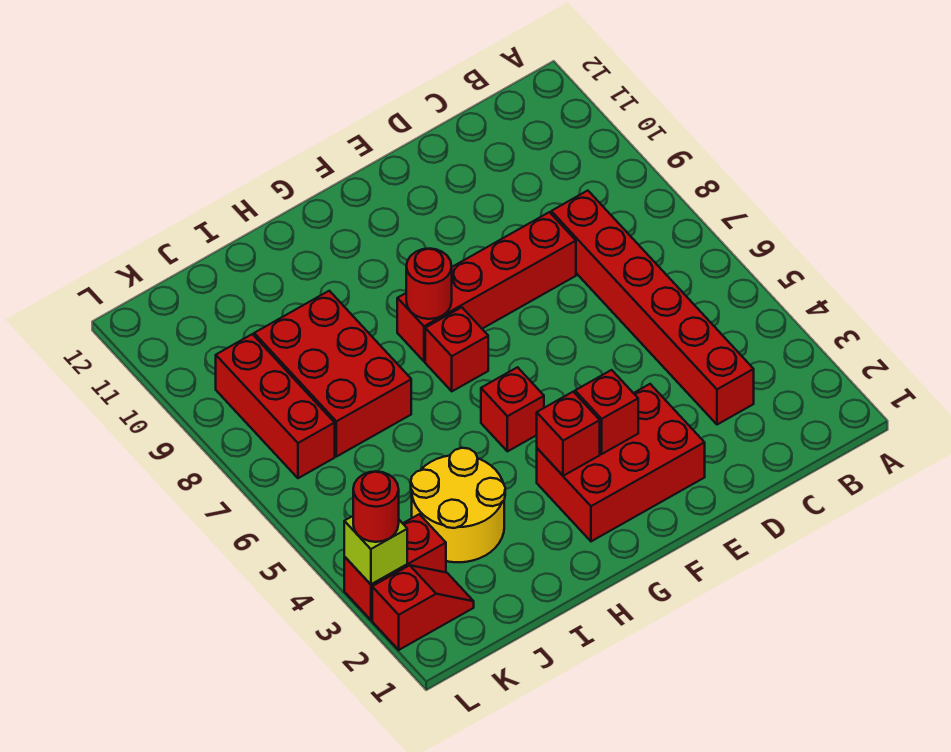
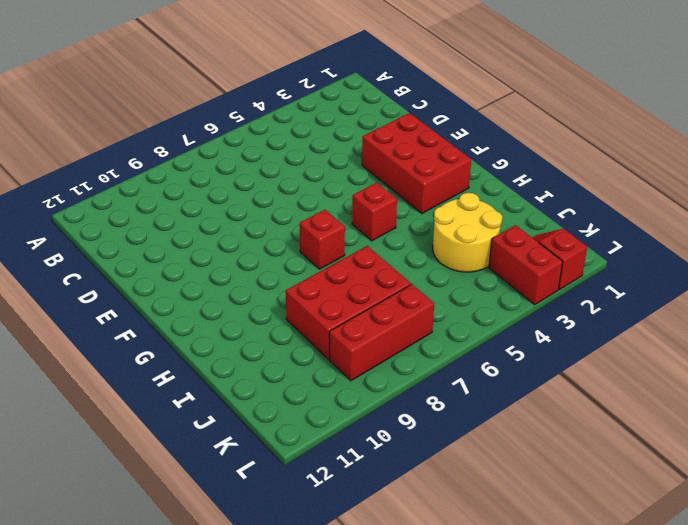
none -> red brick C3:C8 level 1
none -> red brick D8:G8 level 1
none -> red brick F3 level 2

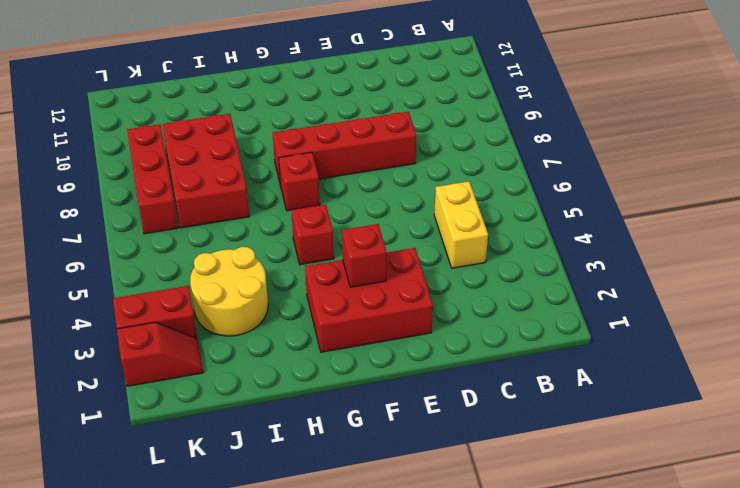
yellow brick C4:C5 level 1 -> red brick C3:C8 level 1
none -> red brick G3 level 2
none -> red round brick G8 level 2
none -> lime brick L3 level 2

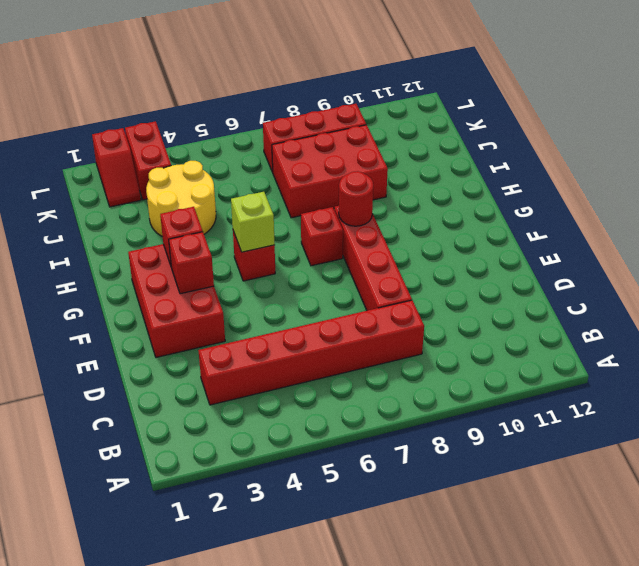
lime brick G5 level 2 -> lime brick L3 level 2
none -> red round brick L3 level 3

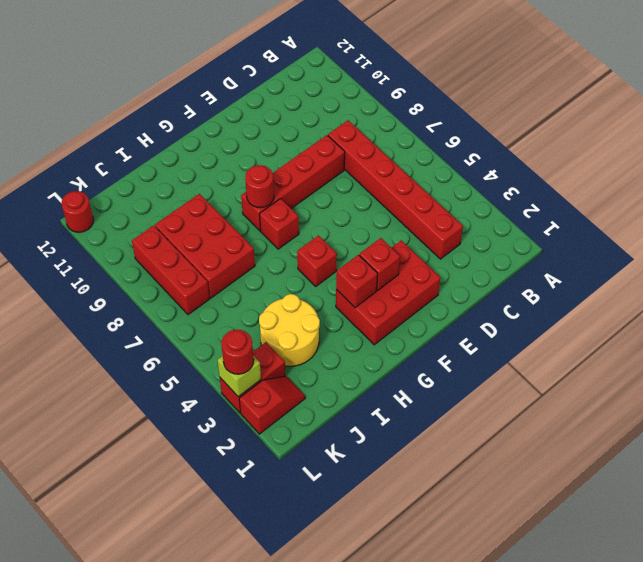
red round brick L12 level 1 -> none

